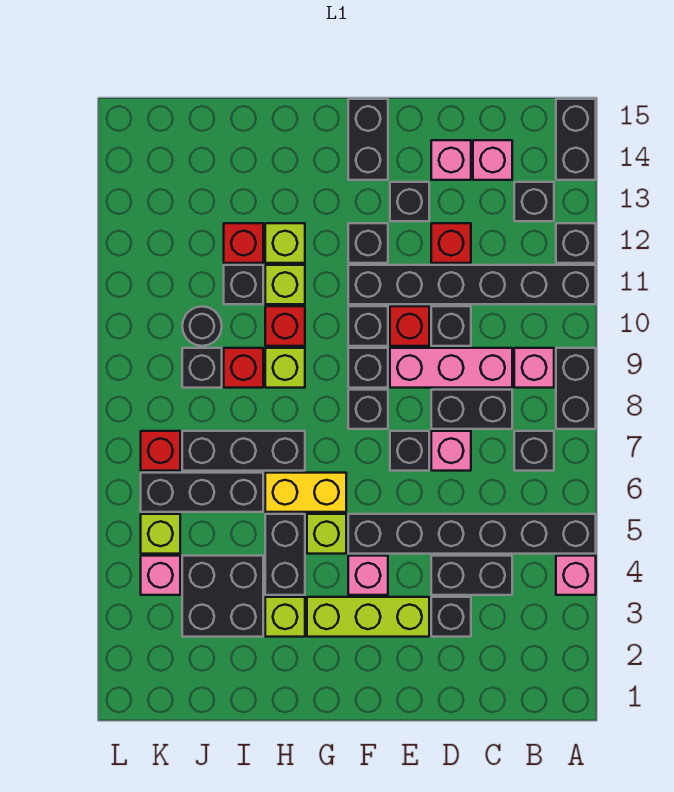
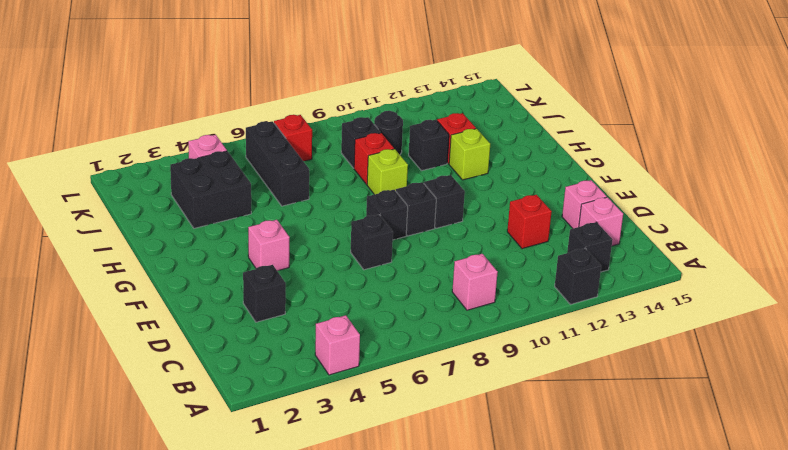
none -> black brick A5:F5 level 1
none -> black brick A8:A9 level 1
none -> black brick A11:F11 level 1
none -> black brick A14:A15 level 1

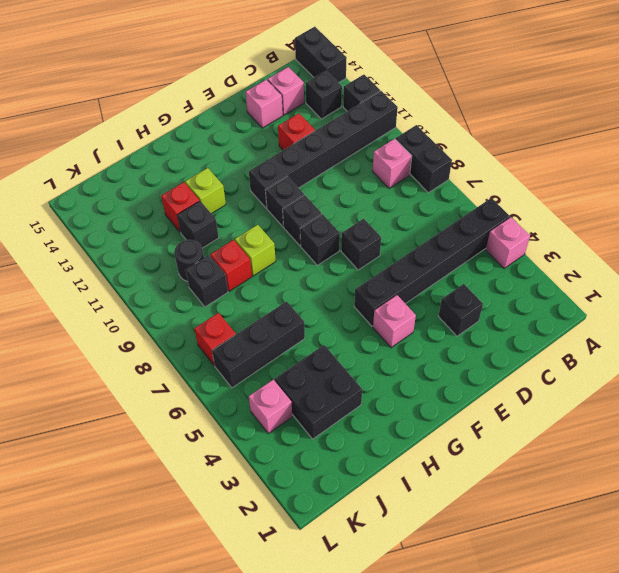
none -> black brick B7 level 1
none -> black brick C4:D4 level 1
none -> black brick C8:D8 level 1
none -> pink brick C9:E9 level 1

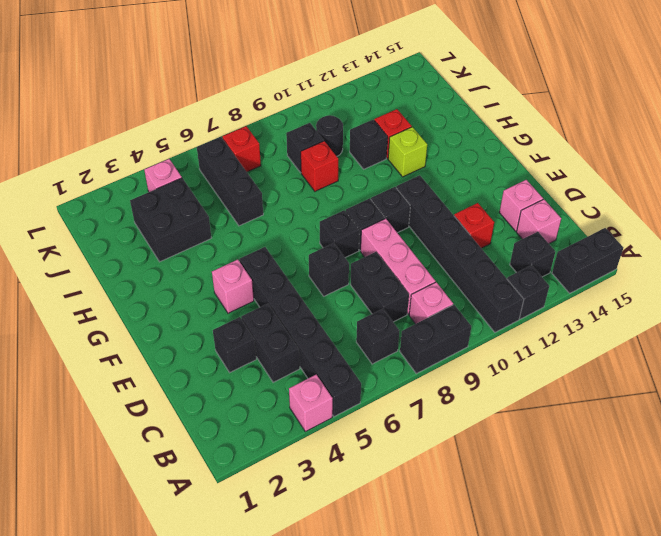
none -> pink brick D7 level 1
none -> black brick D10 level 1
none -> lime brick E3:G3 level 1
none -> red brick E10 level 1

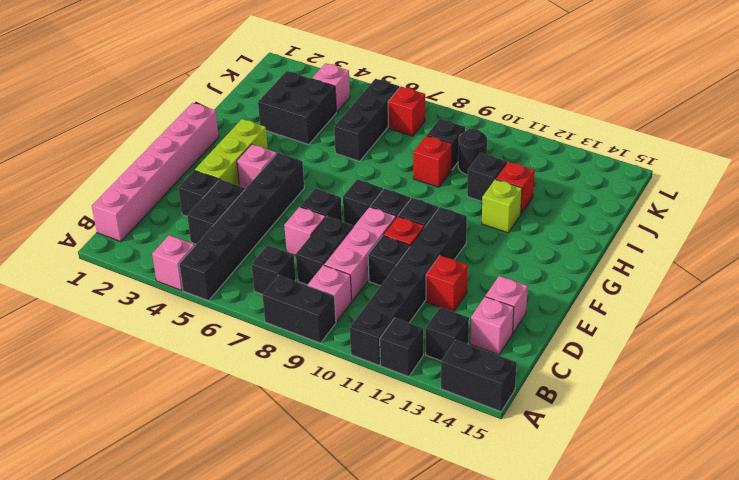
pink brick B1:G1 level 1 -> none
none -> black brick E13 level 1
none -> black brick F12 level 1
none -> black brick F14:F15 level 1
none -> lime brick G5 level 1

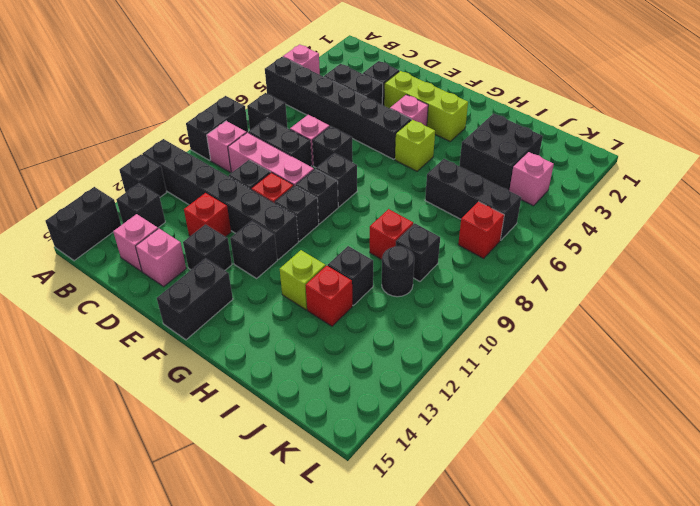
none -> yellow brick G6:H6 level 1
none -> lime brick H3 level 1
none -> black brick H4:H5 level 1
none -> black brick H7:J7 level 1

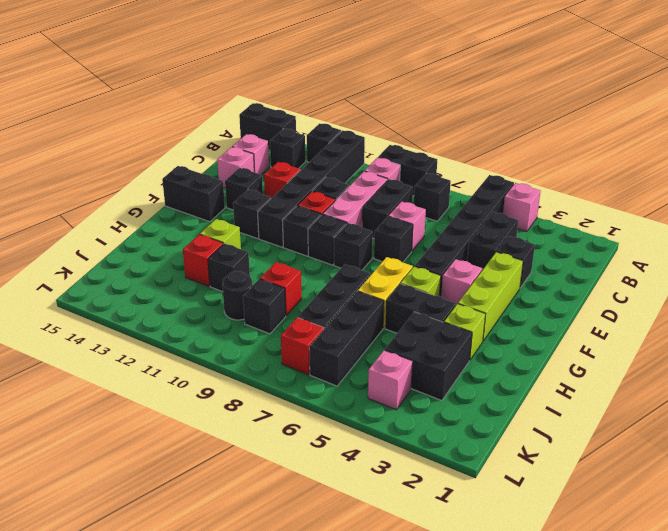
none -> lime brick H9 level 1
none -> red brick H10 level 1
none -> lime brick H11 level 1
none -> lime brick K5 level 1

